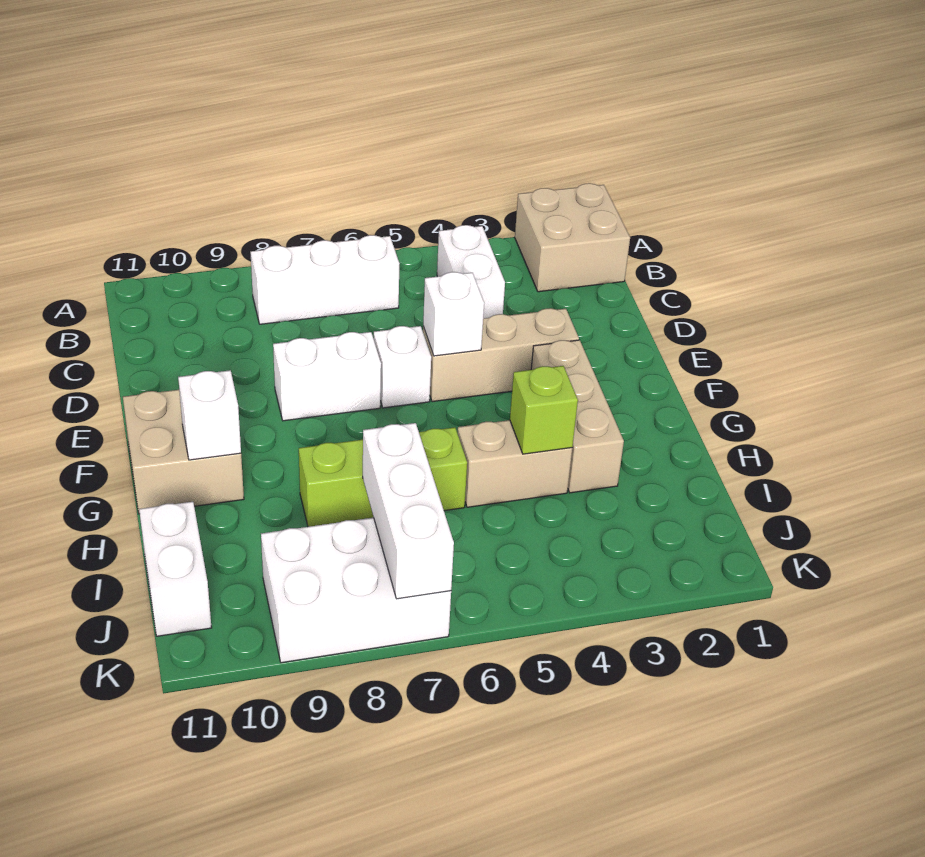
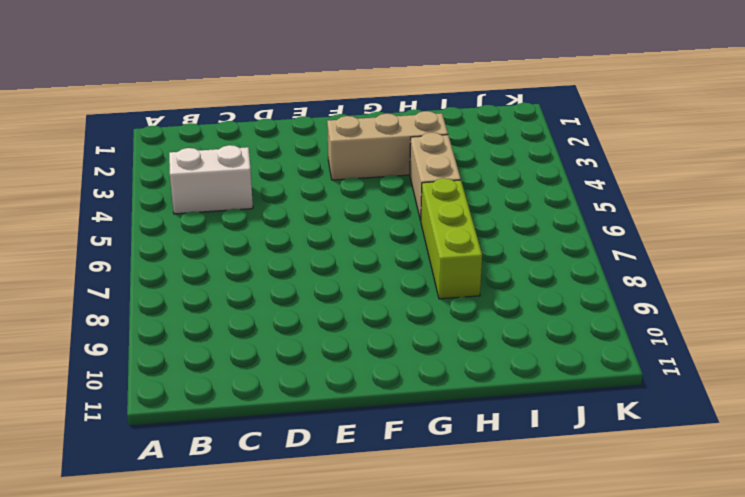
none -> tan brick A1:B2 level 1
none -> white brick B6:B8 level 1
none -> tan brick E3:E5 level 1

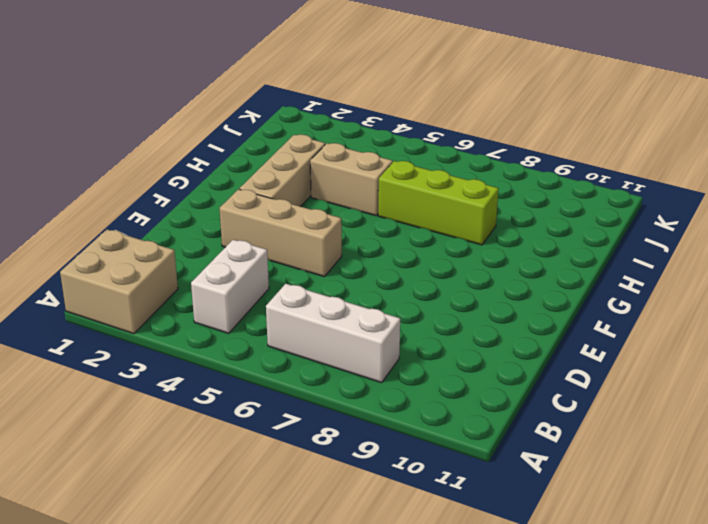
none -> white brick E6 level 1
none -> white brick E7:E8 level 1
none -> tan brick F10:G11 level 1

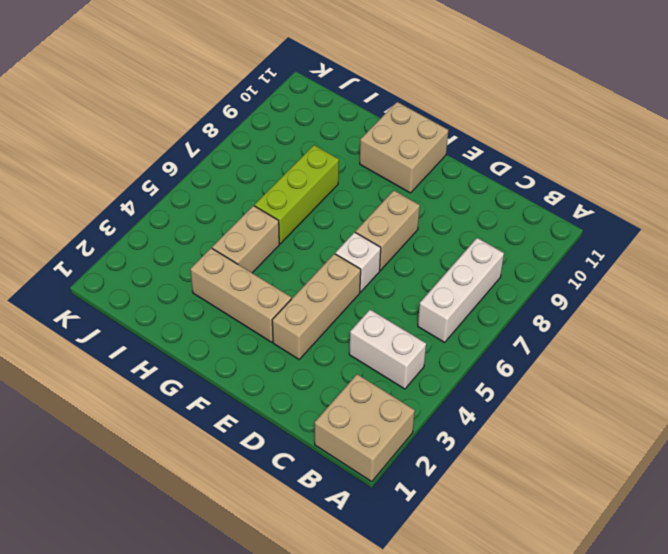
tan brick E7:E8 level 1 -> white brick E7:E8 level 1
none -> white brick I11:J11 level 1
none -> white brick J7:K9 level 1
none -> white brick E5 level 2

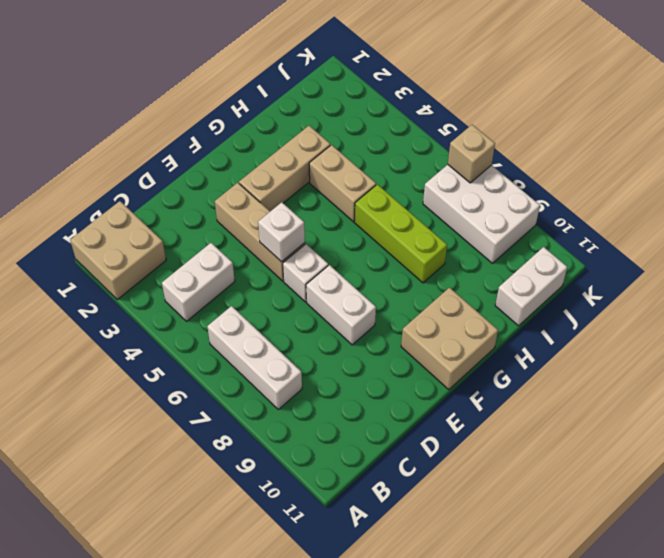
tan brick K7 level 2 -> white brick I7:K7 level 2
none -> white brick G10 level 2
none -> lime brick H4 level 2

